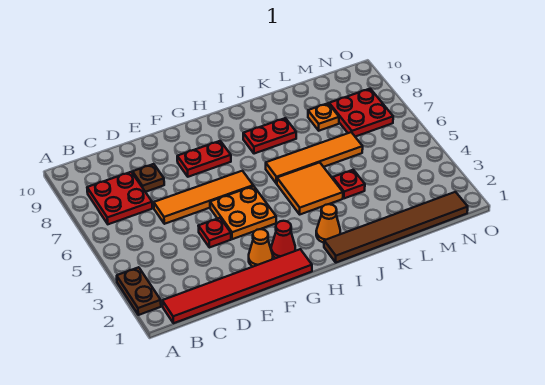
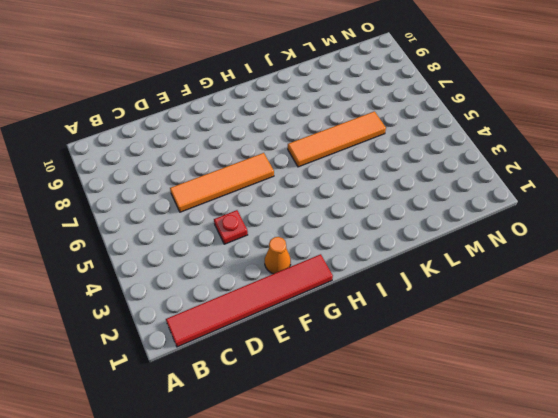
none -> brown plate A2:A3 level 1
none -> red plate B7:C8 level 1
none -> brown plate D8 level 1

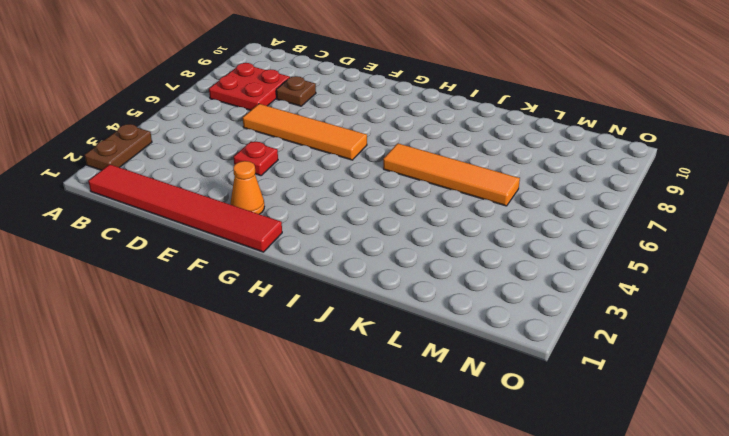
none -> orange plate F4:G5 level 1
none -> red plate F8:G8 level 1
none -> red cone G2 level 1

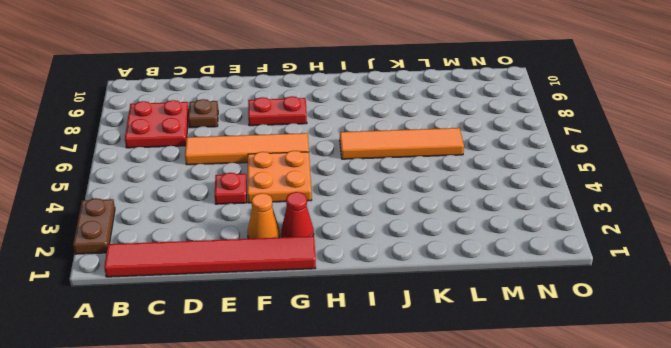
none -> brown tile I1:N1 level 1
none -> orange cone I2 level 1
none -> orange tile I4:J5 level 1

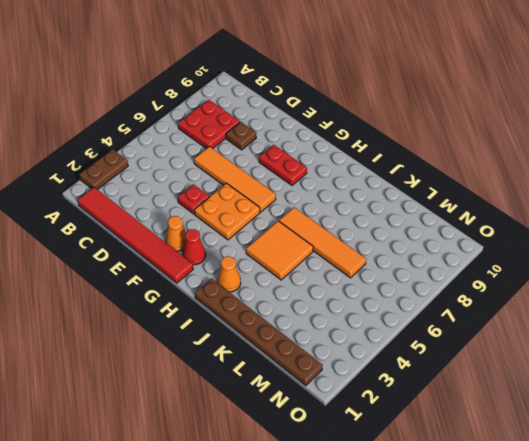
brown plate I1:N1 level 1 -> brown tile I1:N1 level 1
none -> red plate I8:J8 level 1
none -> red plate K4 level 1
none -> orange plate L8 level 1

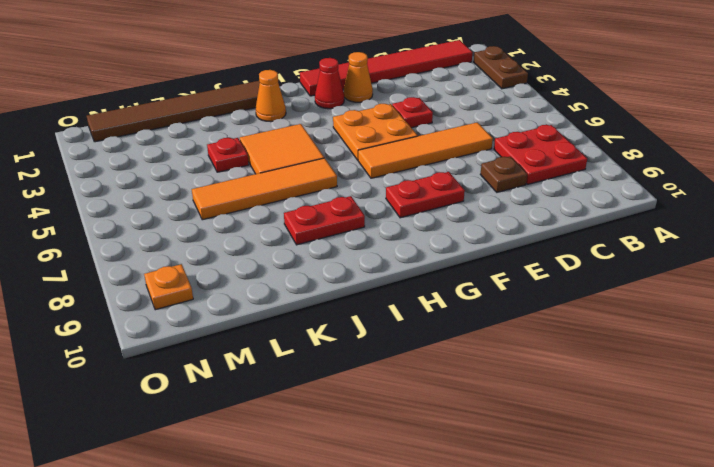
orange plate N9 level 1 -> orange plate L8 level 1
none -> red plate M7:N8 level 1

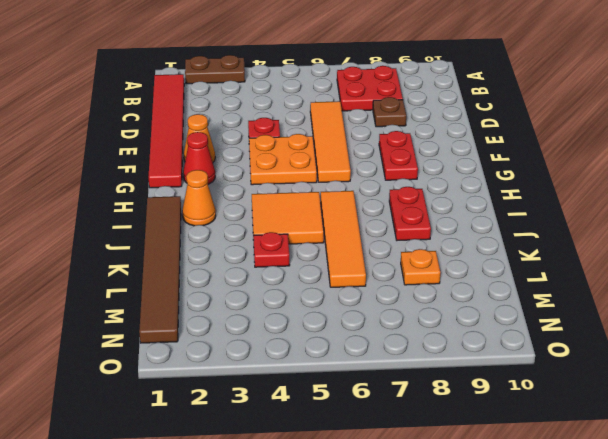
none -> red plate M7:N8 level 1

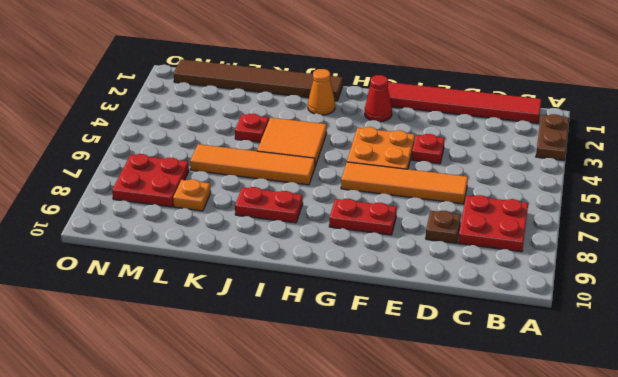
none -> orange cone F2 level 1

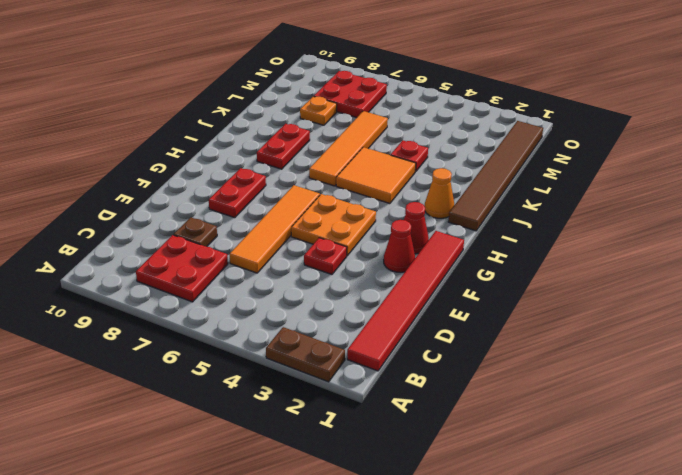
red cone F2 level 1 -> orange cone F2 level 1

